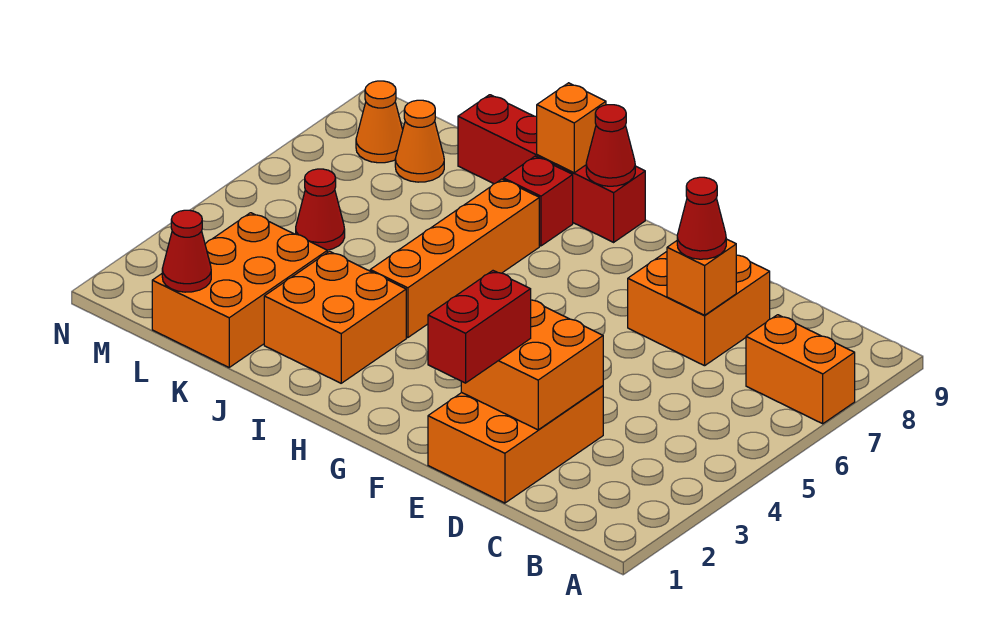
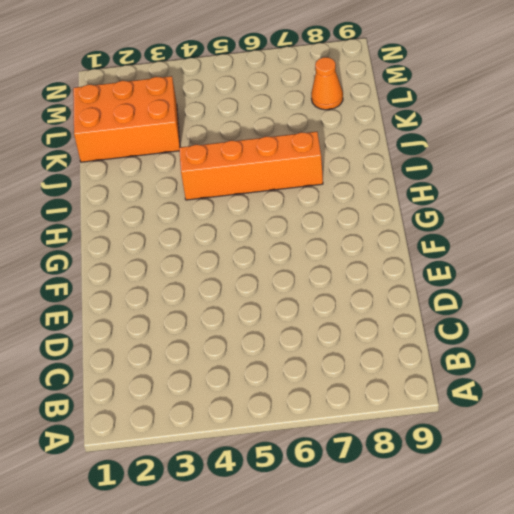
none -> orange brick A7:B7 level 1
none -> orange brick D1:E3 level 1
none -> orange brick D7:E8 level 1

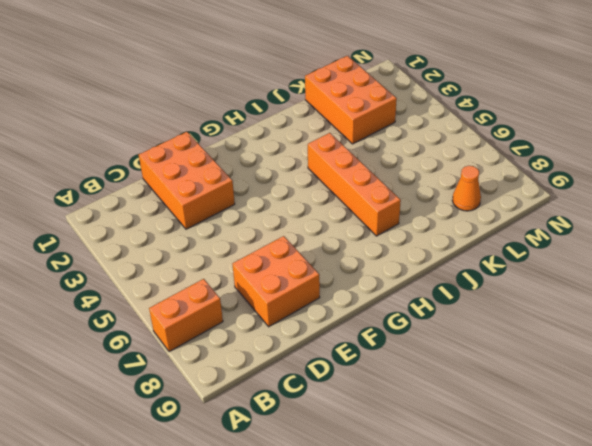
none -> red brick H9:K9 level 1
none -> orange brick I2:J3 level 1
none -> red brick I8 level 1

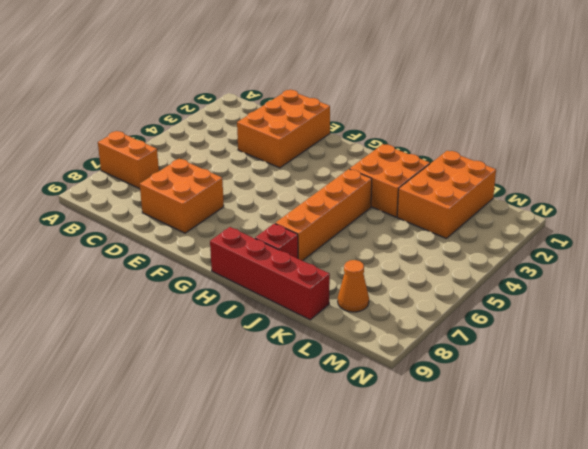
none -> red cone L5 level 1
none -> orange cone M8 level 1
none -> orange brick D2:E3 level 2

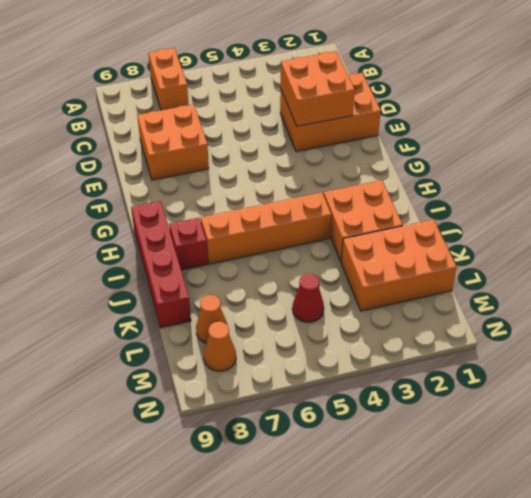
none -> orange brick D7 level 2
none -> red cone H9 level 2
none -> orange brick I9 level 2

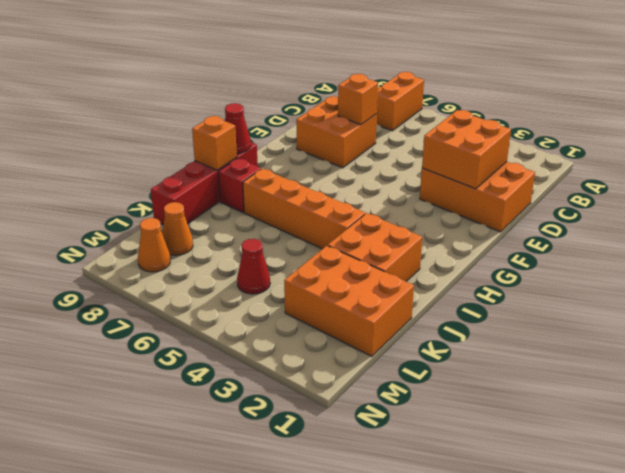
none -> red cone L1 level 2
none -> red cone D7 level 3
none -> red brick E1:E2 level 3

